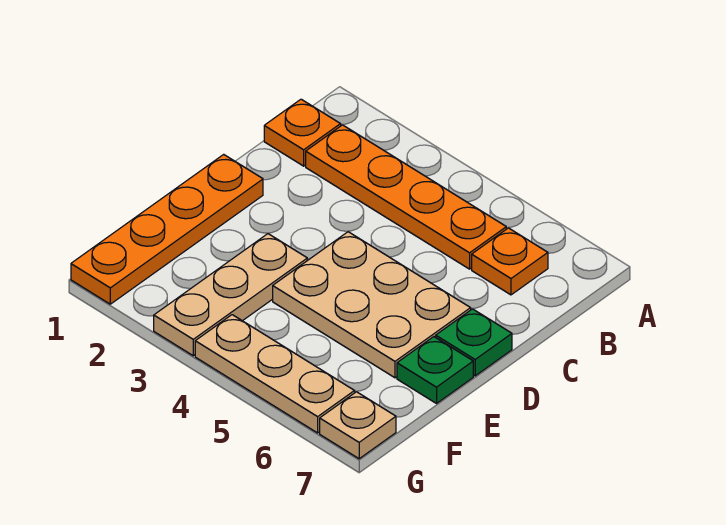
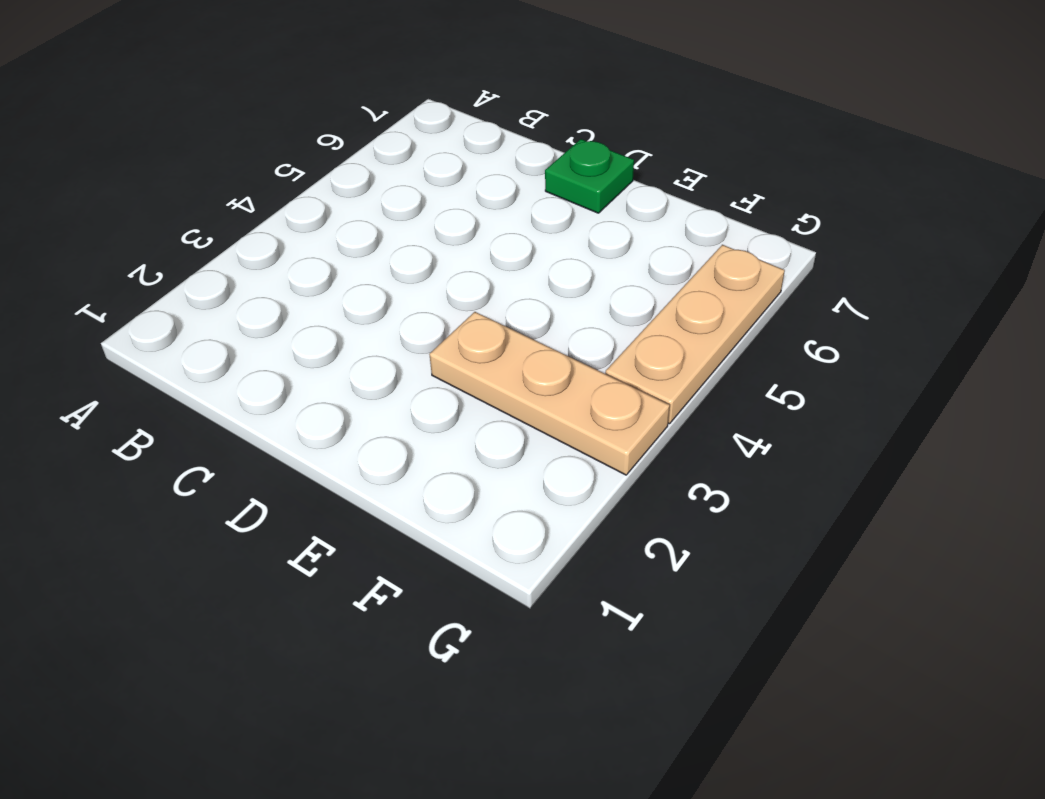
none -> orange plate B1 level 1
none -> orange plate B2:B5 level 1

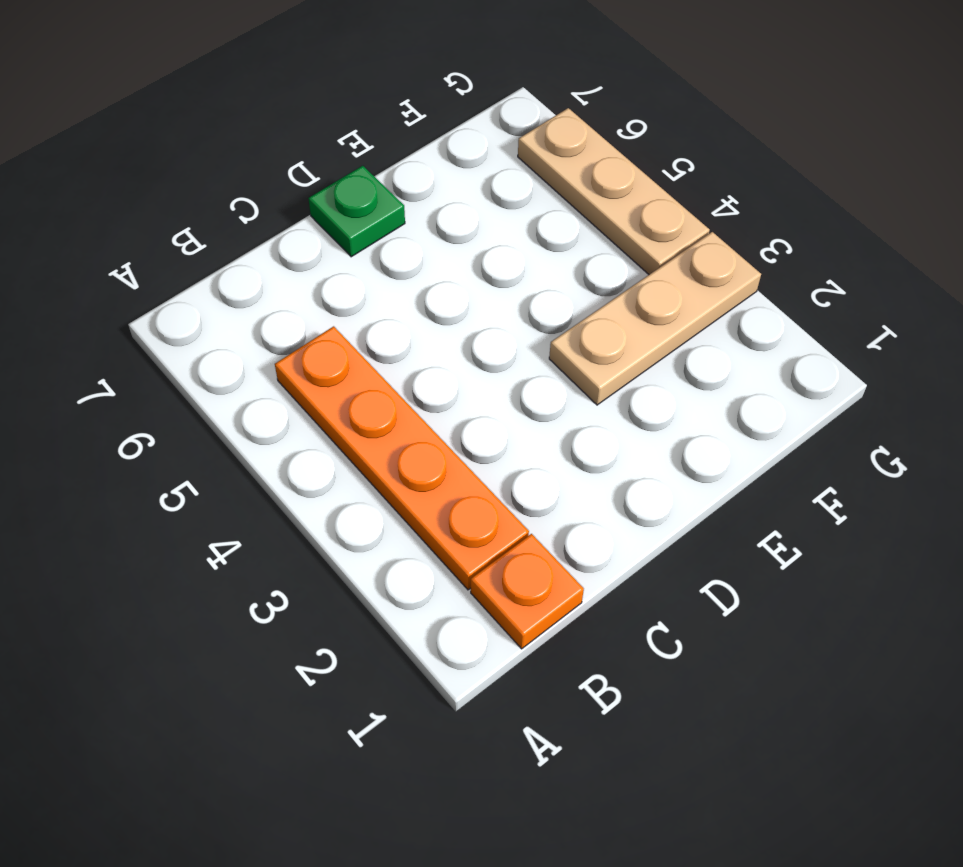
none -> orange plate B6 level 1
none -> orange plate D1:G1 level 1

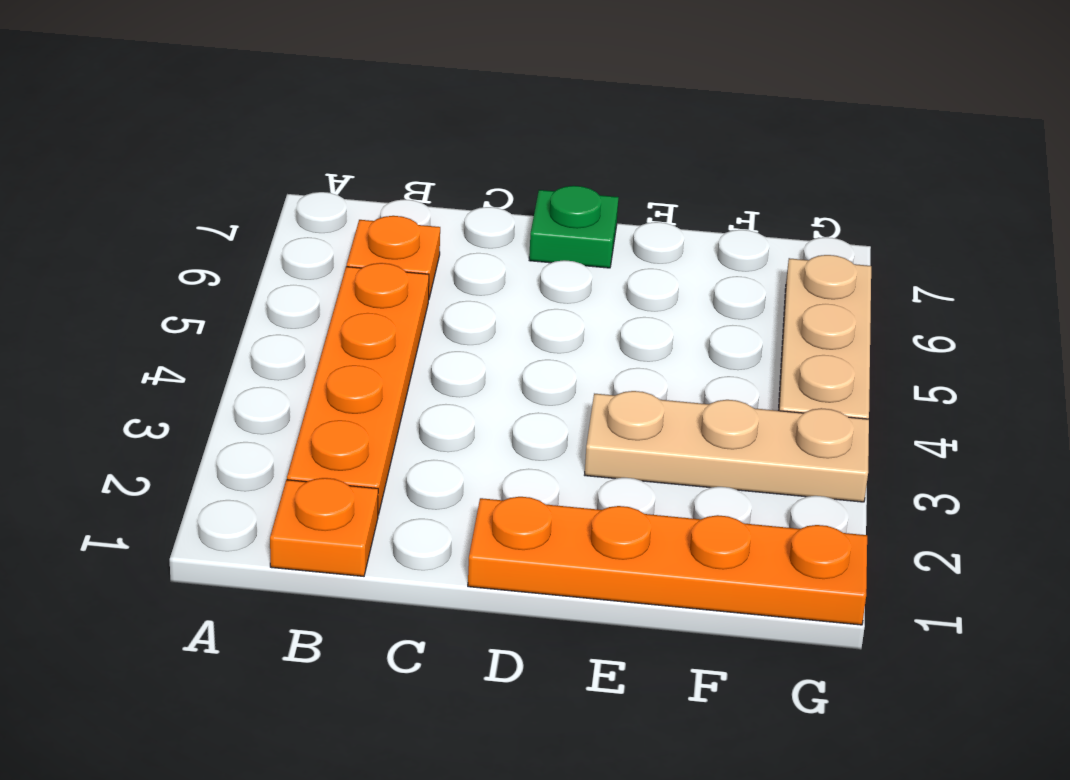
none -> tan plate D4:E6 level 1
none -> green plate E7 level 1

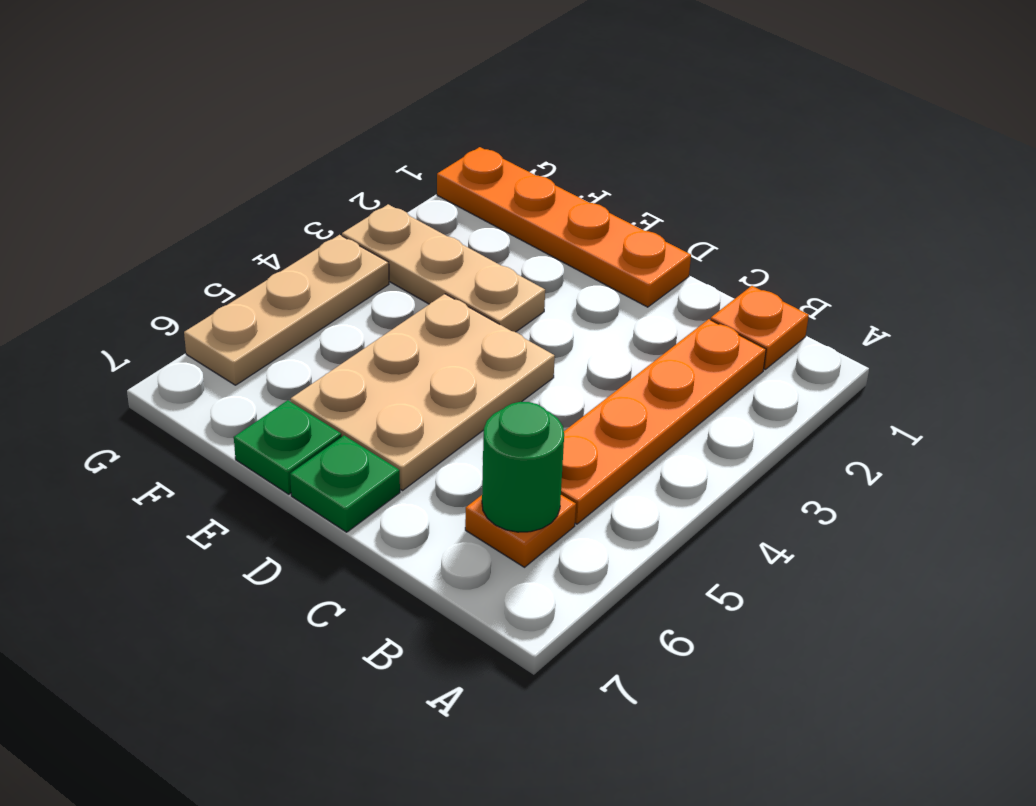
green round brick B6 level 2 -> none
none -> tan plate G7 level 1

